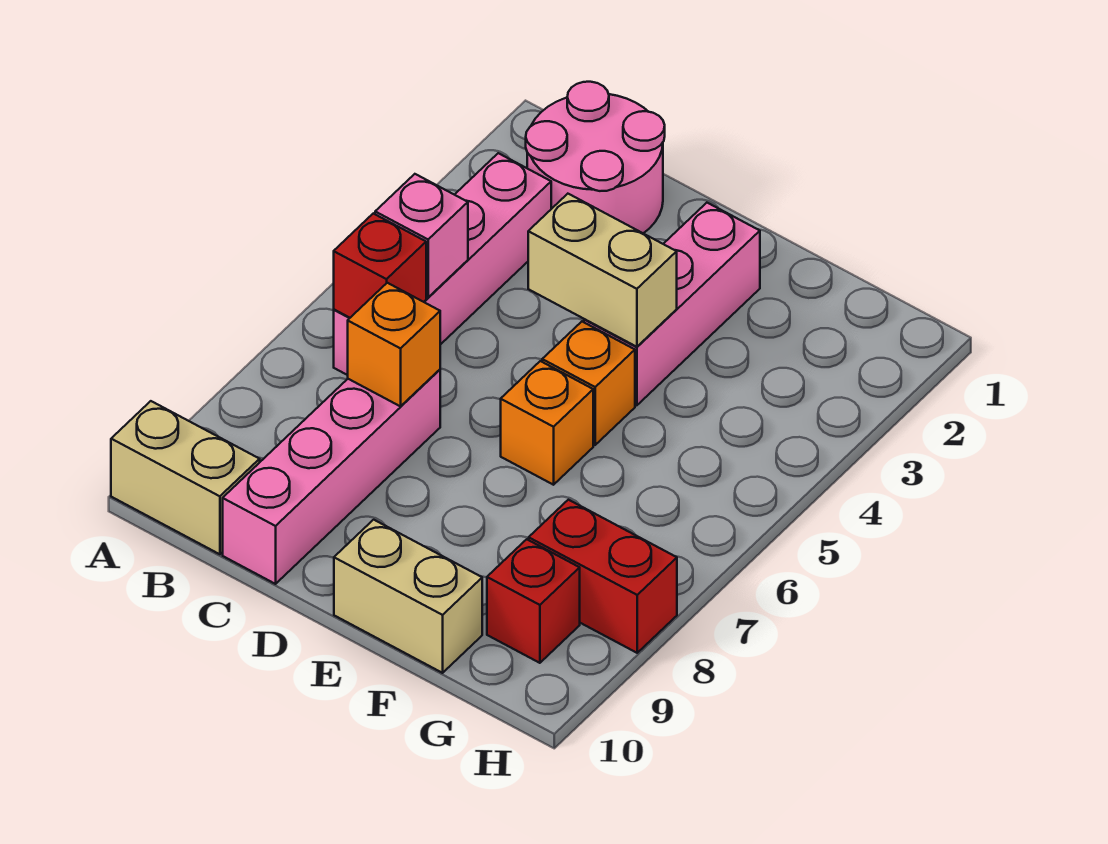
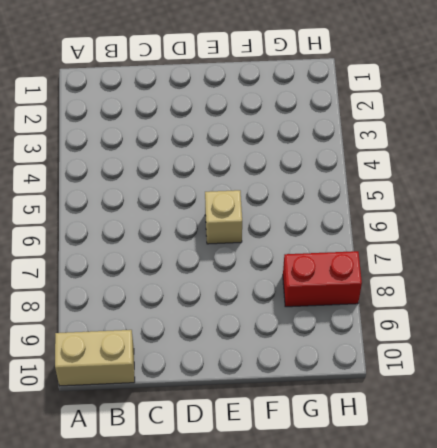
tan brick E6 level 1 -> orange brick E6 level 1
none -> pink round brick B1:C2 level 1
none -> pink brick B3:B6 level 1
none -> pink brick C7:C10 level 1

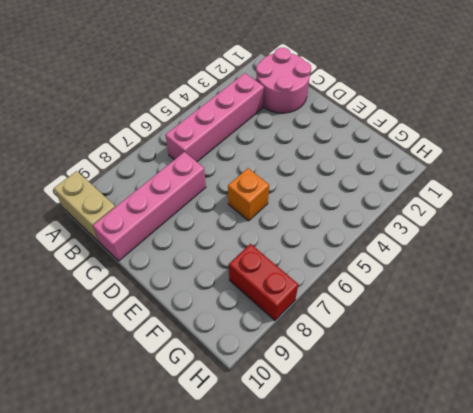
none -> pink brick E2:E4 level 1
none -> orange brick E5 level 1
none -> tan brick E10:F10 level 1

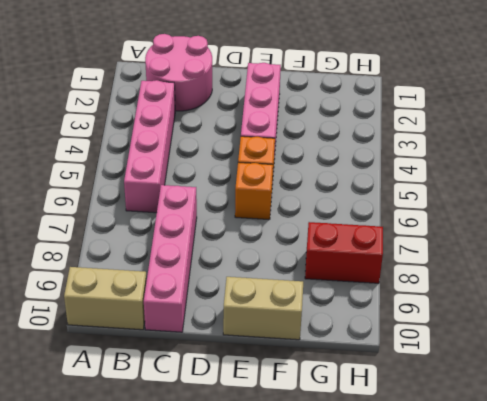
none -> red brick G9 level 1
none -> pink brick B5 level 2
none -> red brick B6 level 2

